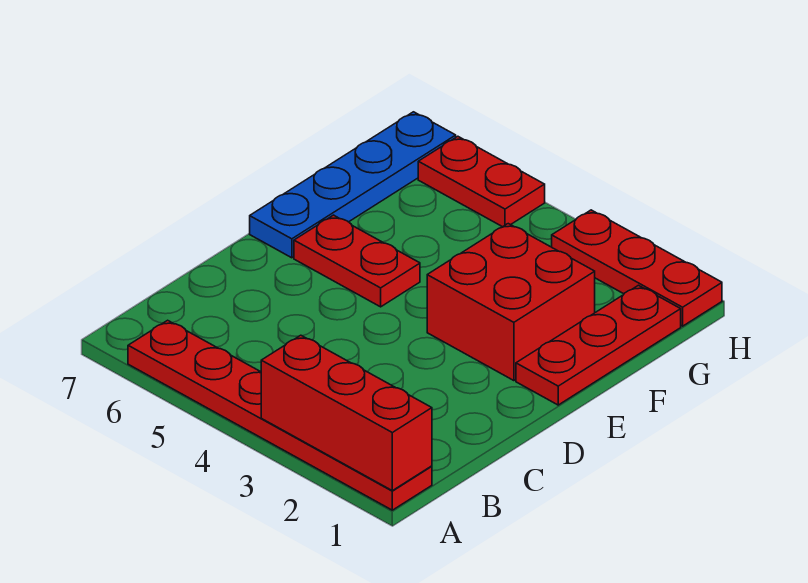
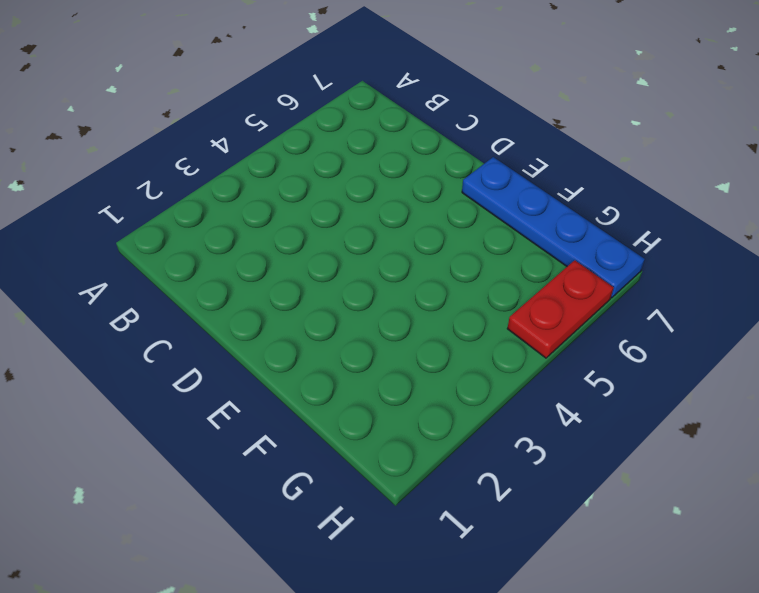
none -> red plate A1:A6 level 1
none -> red plate E1:G1 level 1

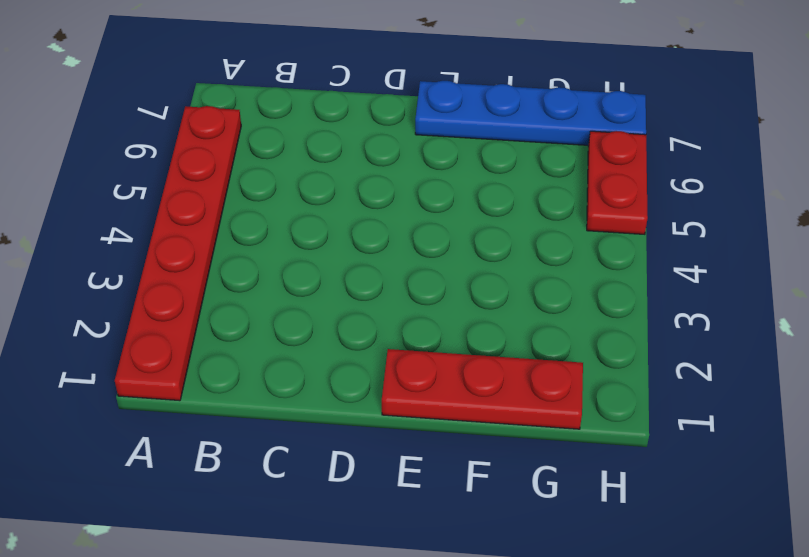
none -> red brick E2:F3 level 1
none -> red plate E5:E6 level 1

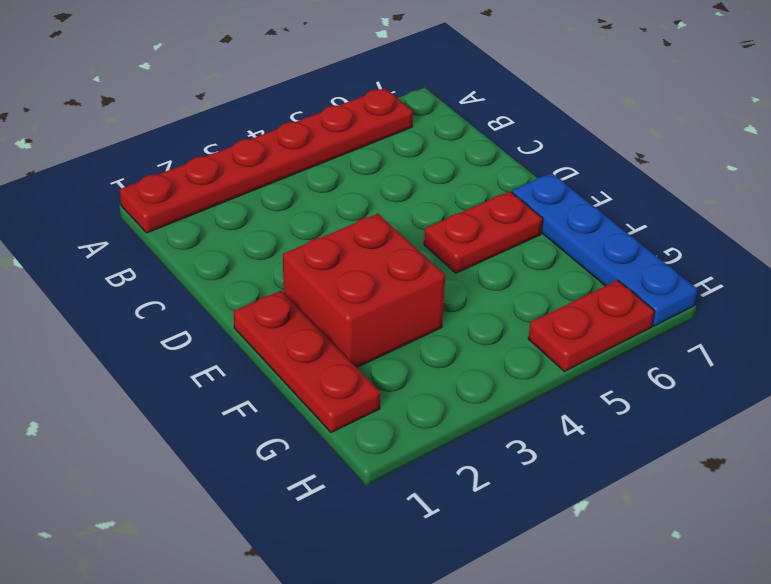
none -> red plate H1:H3 level 1
none -> red brick A1:A3 level 2

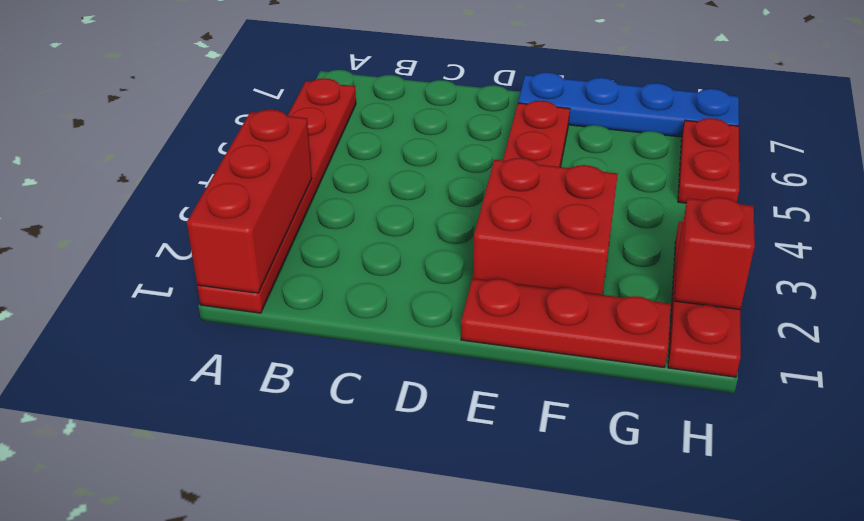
red brick H2 level 2 -> none

